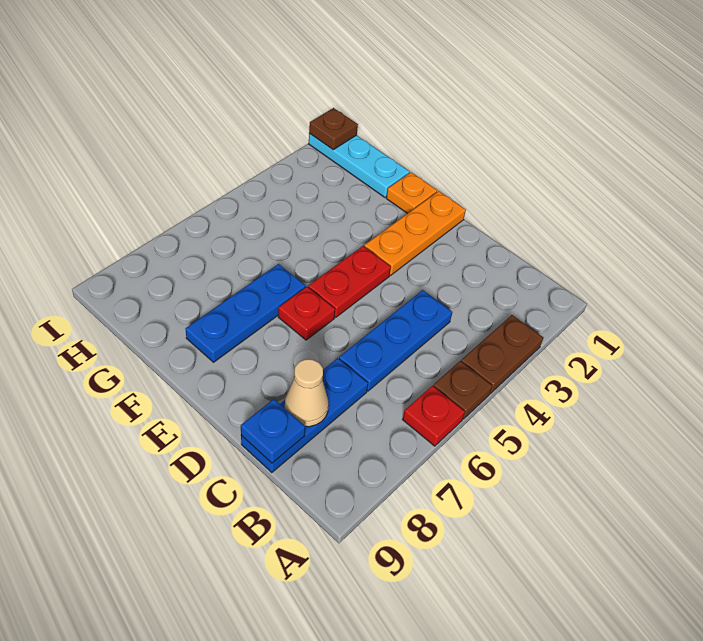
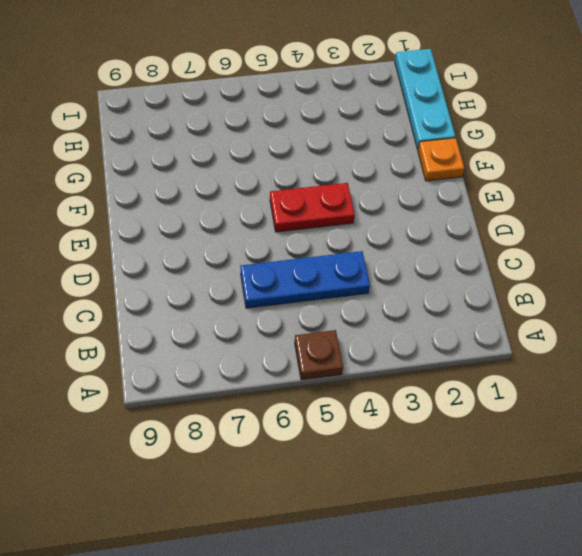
none -> brown plate A3:A4 level 1
none -> red plate A6 level 1
none -> blue plate C7:C9 level 1

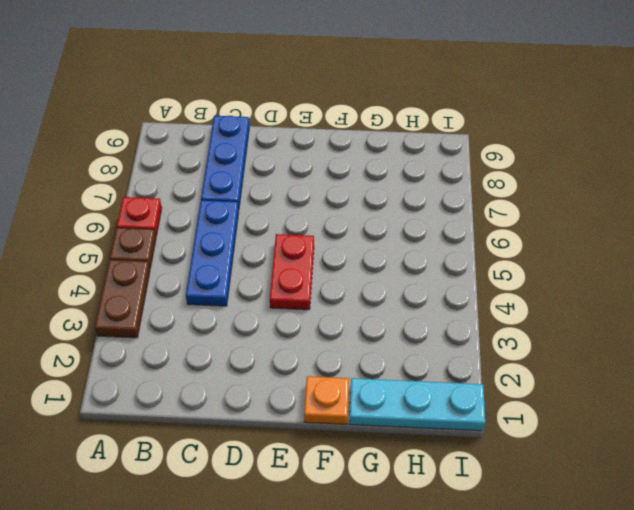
none -> orange plate E1:E3 level 1
none -> red plate E6 level 1
none -> blue plate F6:F8 level 1

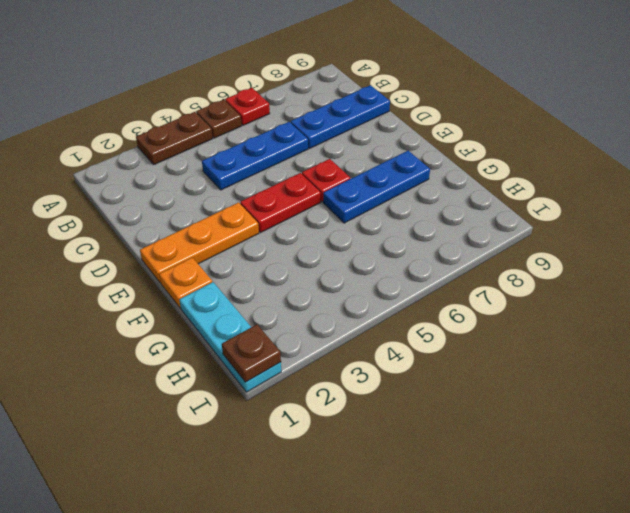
none -> tan cone C8 level 2
none -> blue plate C9 level 2

